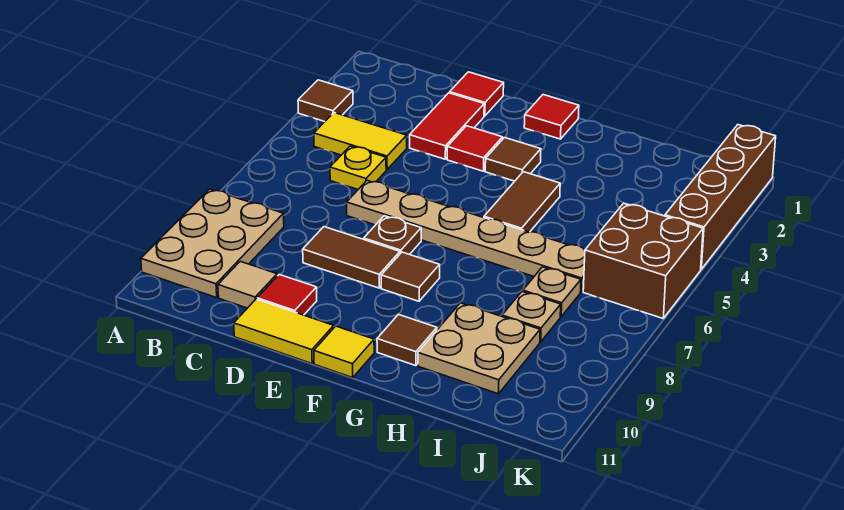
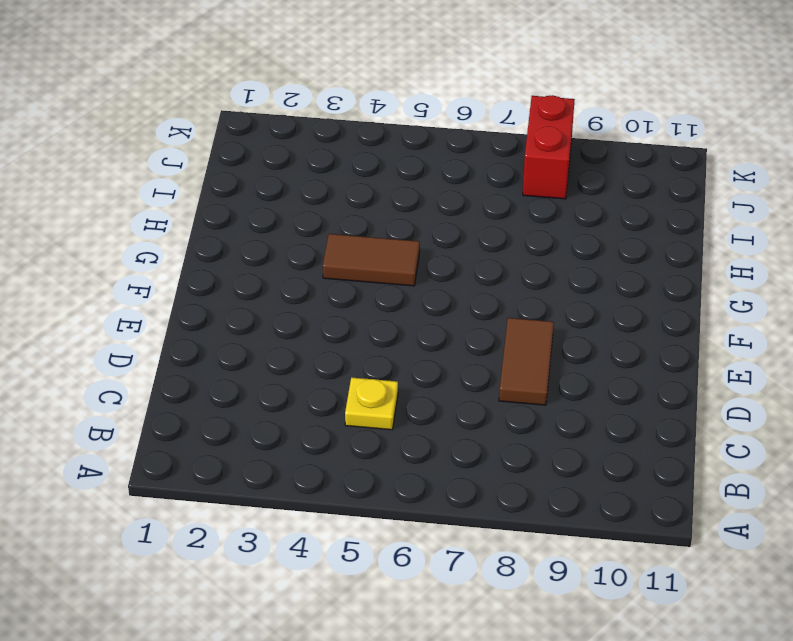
red brick J8:K8 level 1 -> none
none -> brown tile A3 level 1
none -> tan plate A8:B10 level 1
none -> yellow tile B4:C4 level 1

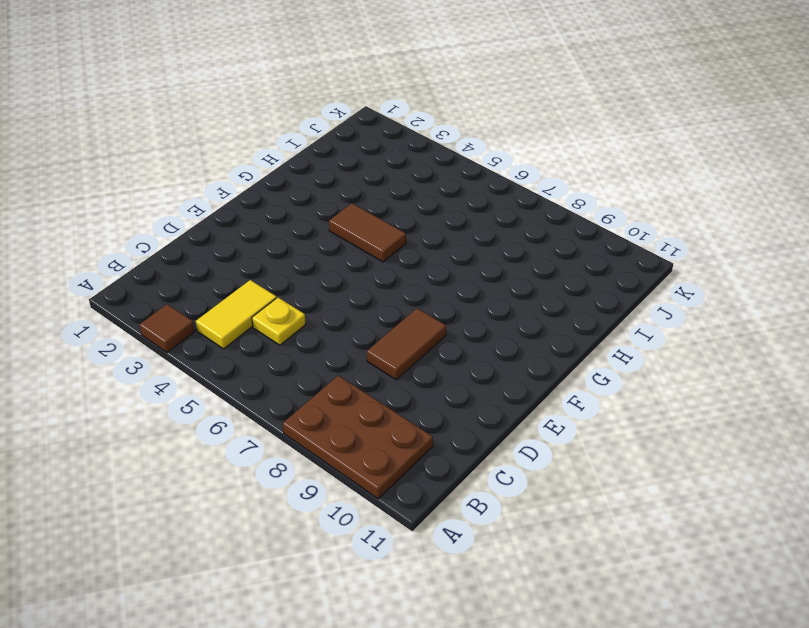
brown plate A8:B10 level 1 -> tan plate A8:B10 level 1
none -> tan tile C10 level 1
none -> red tile D1 level 1
none -> red tile D2:D3 level 1

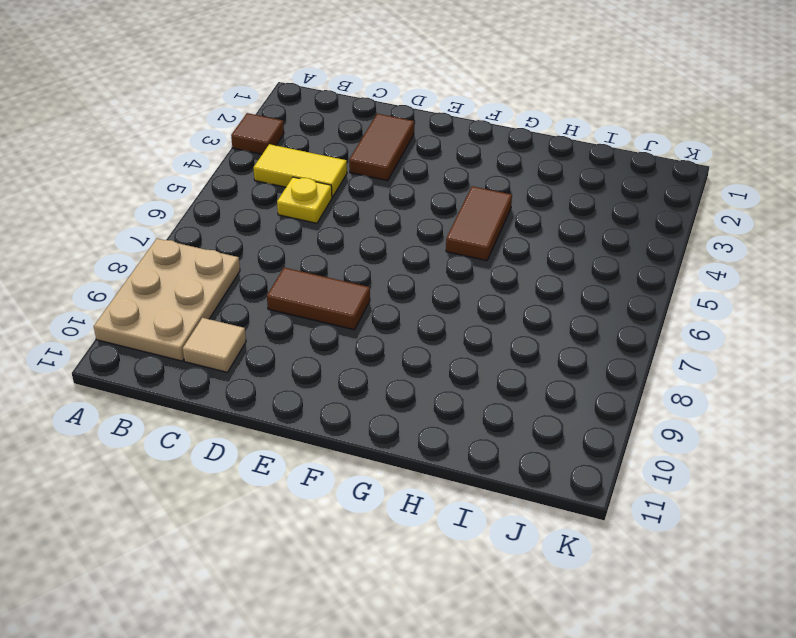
brown tile D2:D3 level 1 -> red tile D2:D3 level 1
none -> red tile D1 level 1
none -> tan plate D6:I6 level 1
none -> red tile D10 level 1

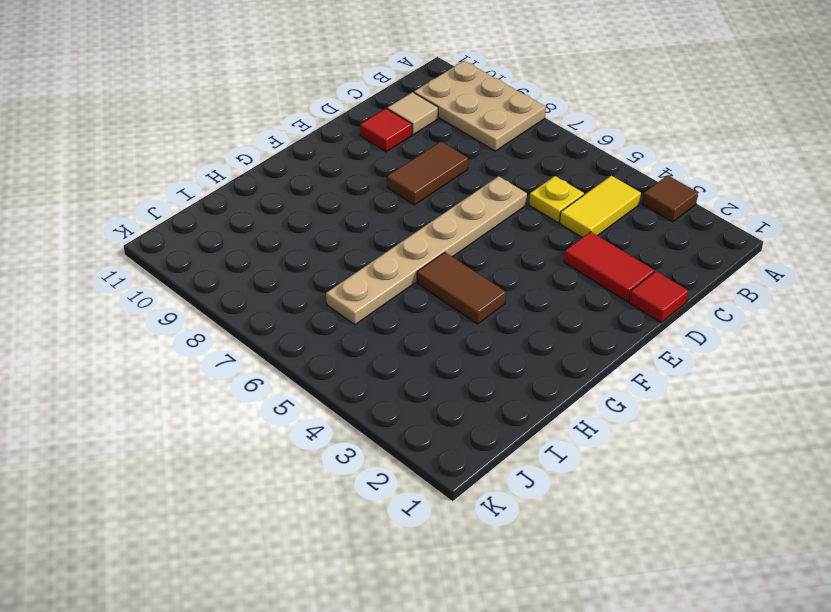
none -> yellow tile D11:E11 level 1
none -> red tile E3 level 1
none -> brown plate E7 level 1

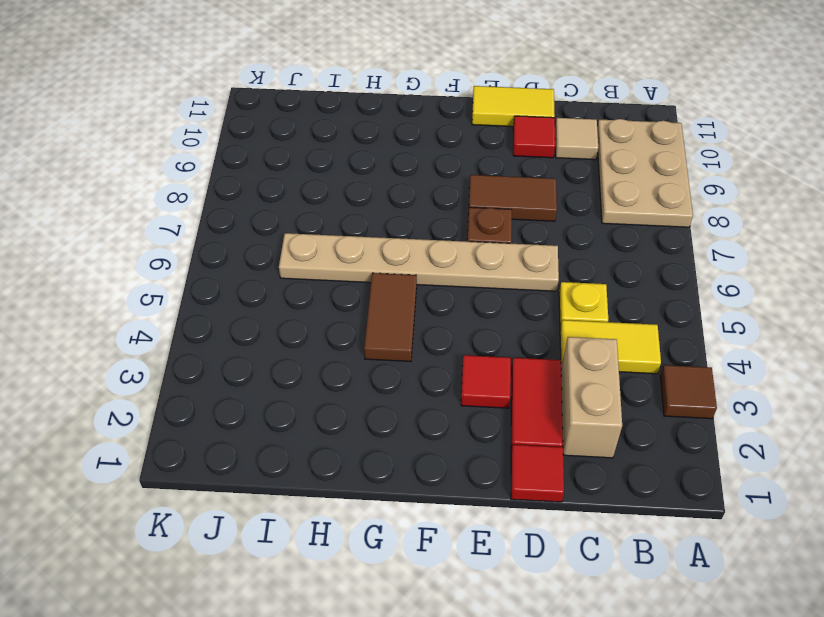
tan brick C2:C3 level 1 -> none
none -> red tile F1 level 1
none -> brown tile F3 level 1
none -> brown tile F8 level 1

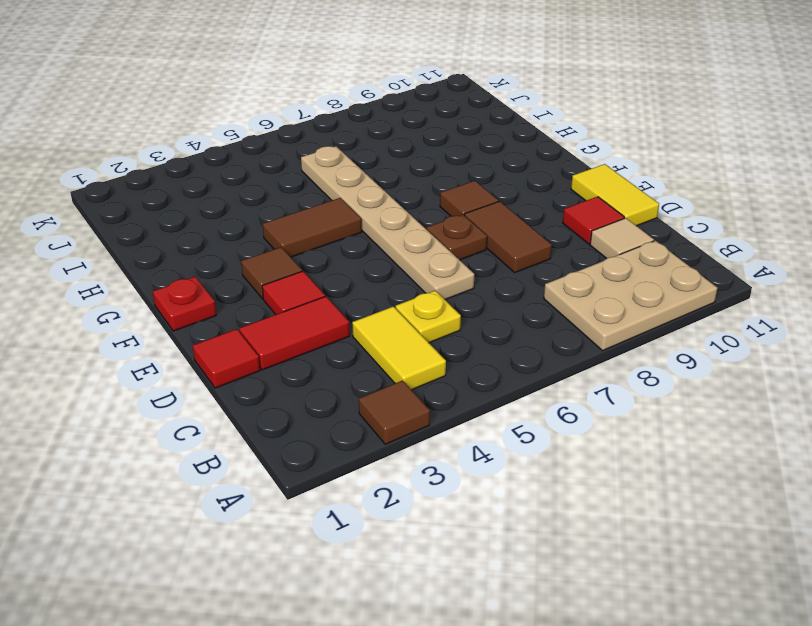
red plate F1 level 1 -> red tile F1 level 1
none -> yellow tile F11 level 1
none -> brown tile G10 level 1
none -> tan plate H9:I10 level 1

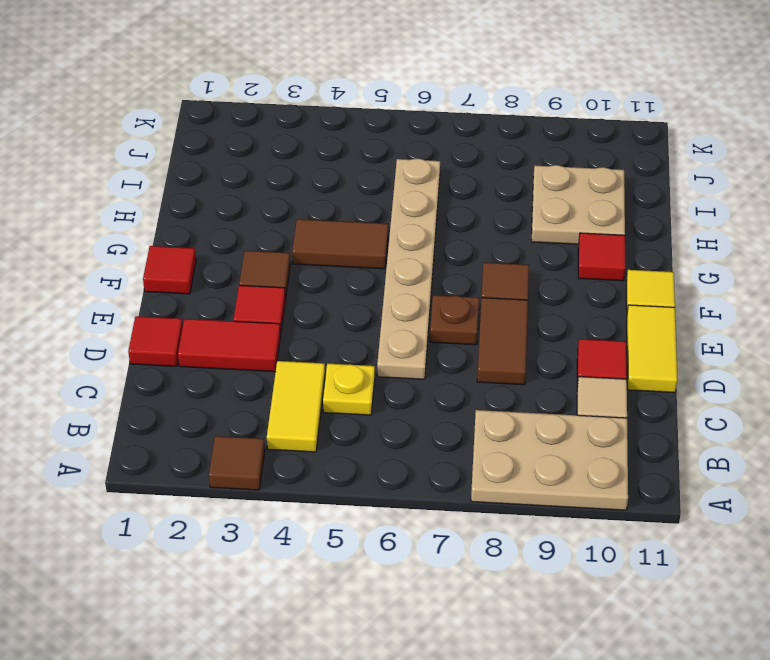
red tile G10 level 1 -> brown tile G10 level 1
none -> tan plate I7 level 1
none -> tan plate I8 level 1
none -> brown brick J5:K6 level 1

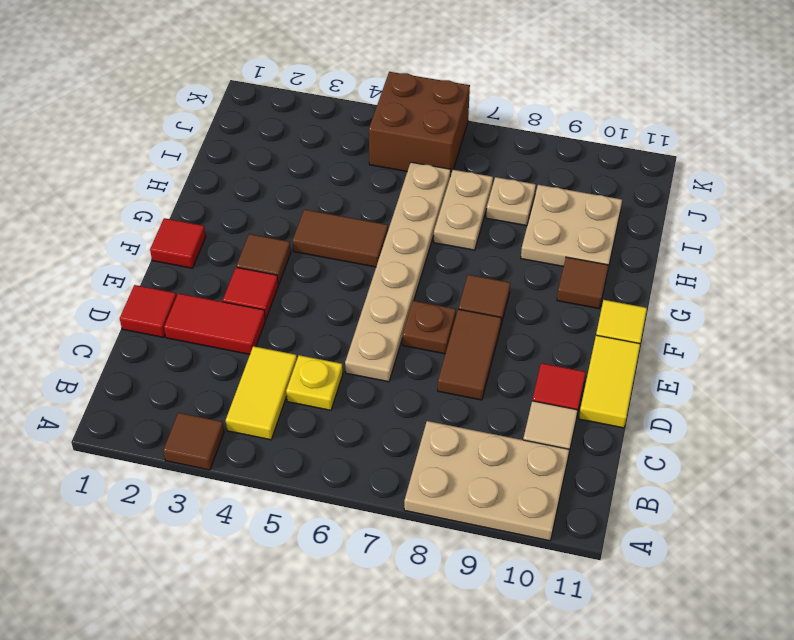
tan plate H7:I7 level 1 -> tan plate I7 level 1
none -> brown brick K1:K4 level 1

